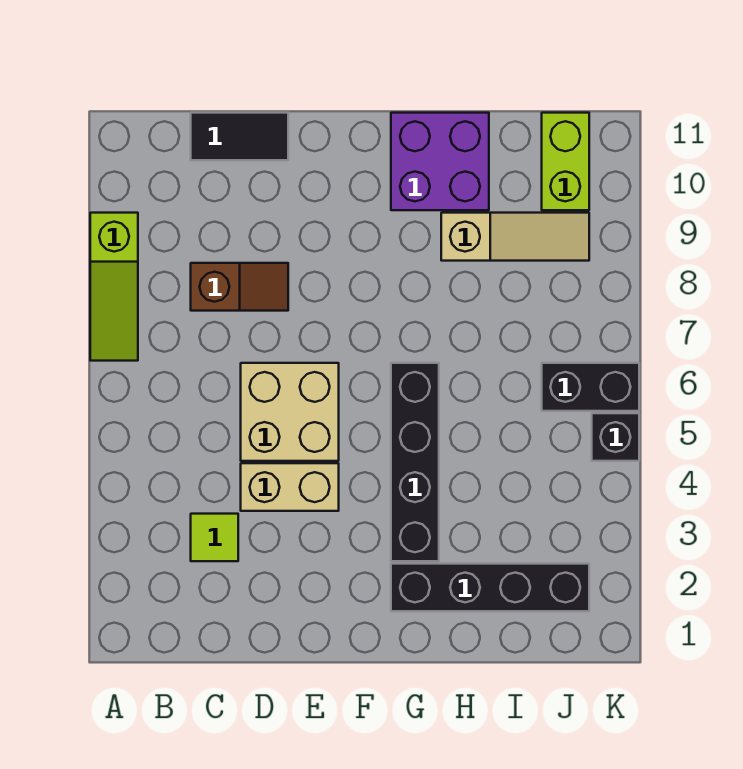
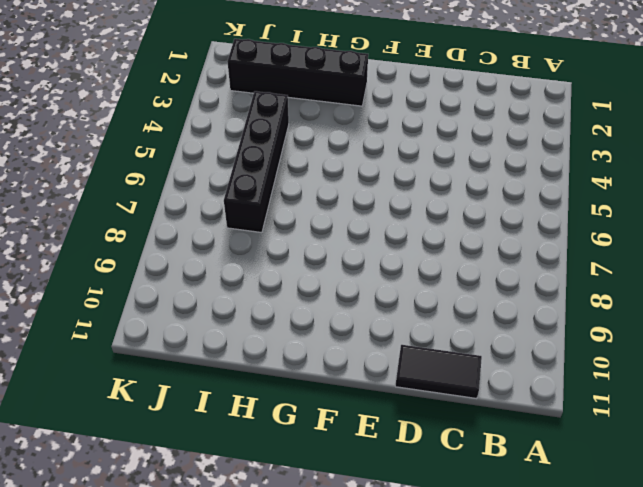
black brick I4:I7 level 1 -> black brick G3:G6 level 1
none -> lime slope A7:A9 level 1 top 9
none -> lime tile C3 level 1
none -> brown slope C8:D8 level 1 top C

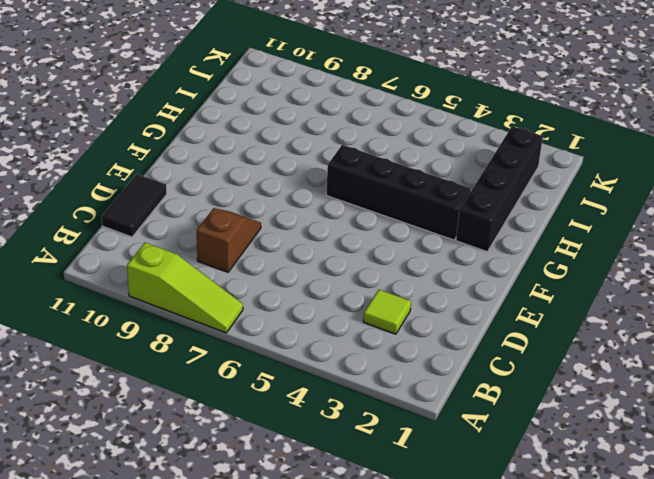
none -> tan brick D4:E4 level 1
none -> tan brick D5:E6 level 1
none -> purple brick G10:H11 level 1

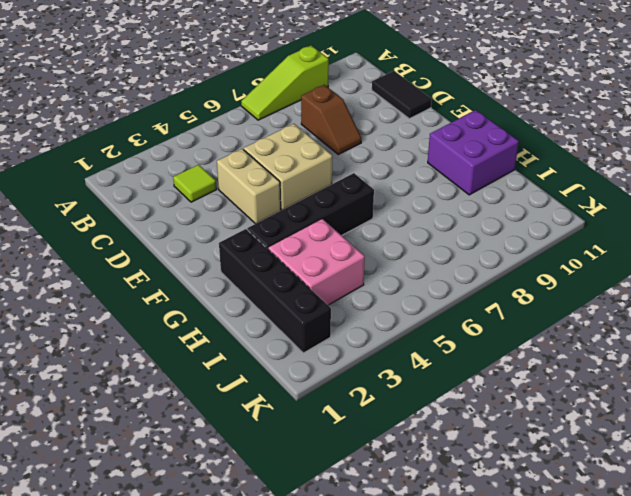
pink brick H3:I4 level 1 -> none
none -> tan slope H9:J9 level 1 top H
none -> black brick J6:K6 level 1
none -> lime brick J10:J11 level 1

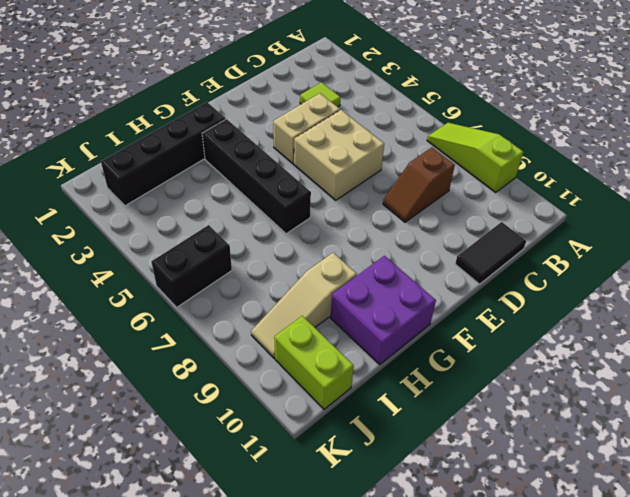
none -> black brick K5 level 1

